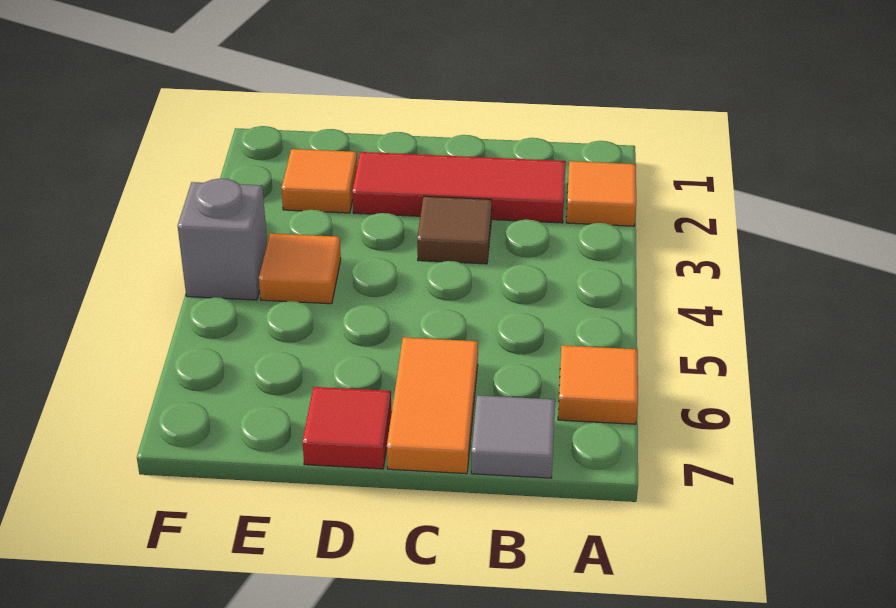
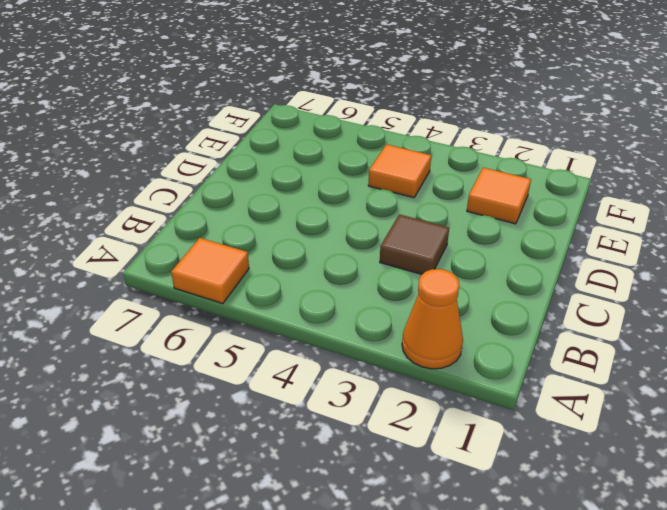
orange cone A2 level 1 -> orange tile A2 level 1
none -> red tile B2:D2 level 1
none -> grey tile B7 level 1

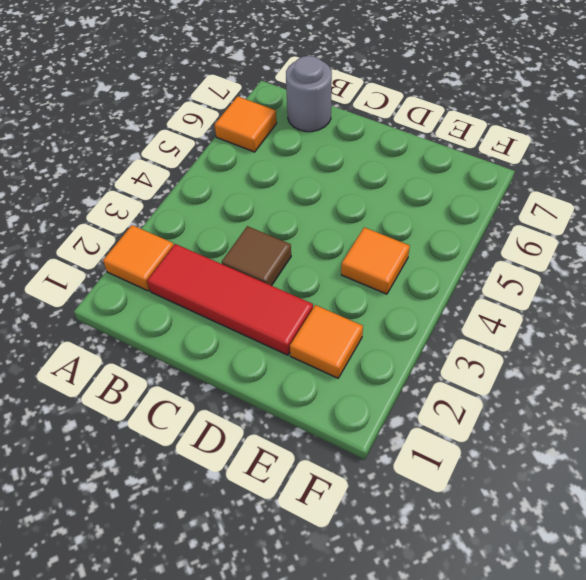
grey round brick B7 level 1 -> grey tile B7 level 1
none -> orange tile C6:C7 level 1
none -> red tile D7 level 1

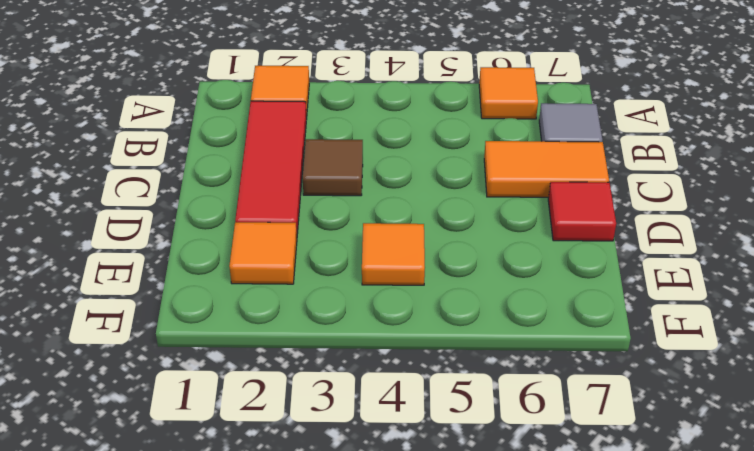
none -> grey brick F4 level 1

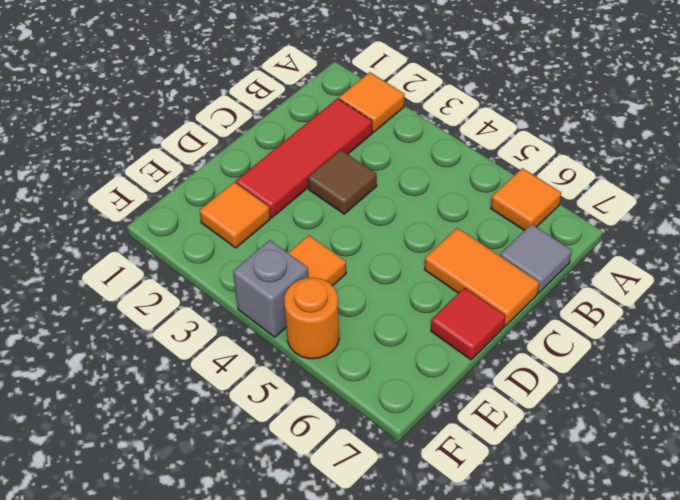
orange round brick F5 level 1 -> none

